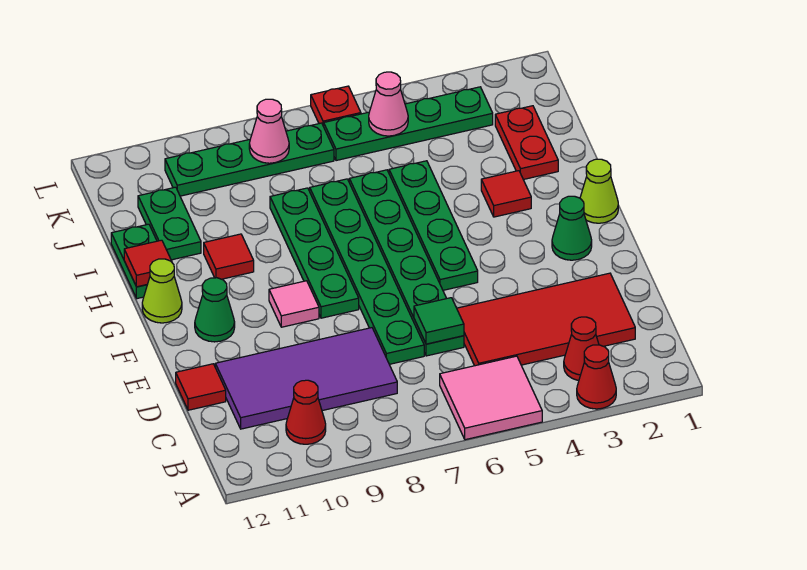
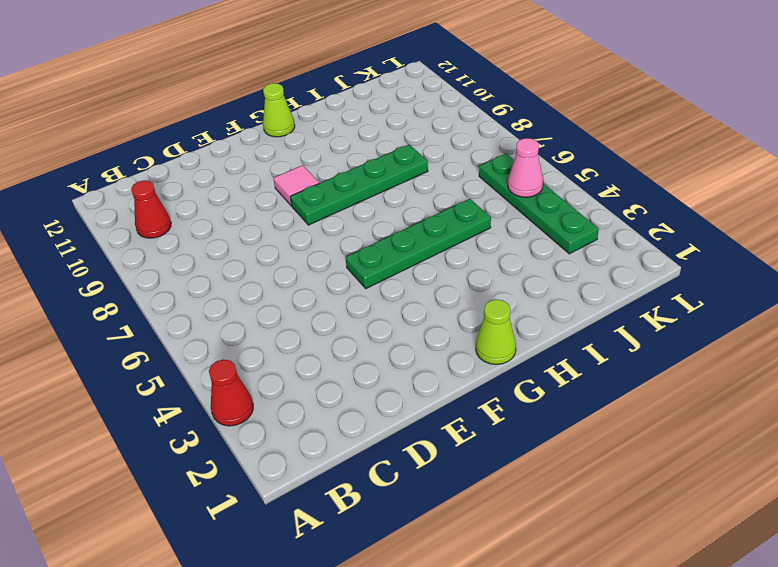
none -> pink tile A5:B6 level 1
none -> red cone B3 level 1
none -> red tile C2:D5 level 1

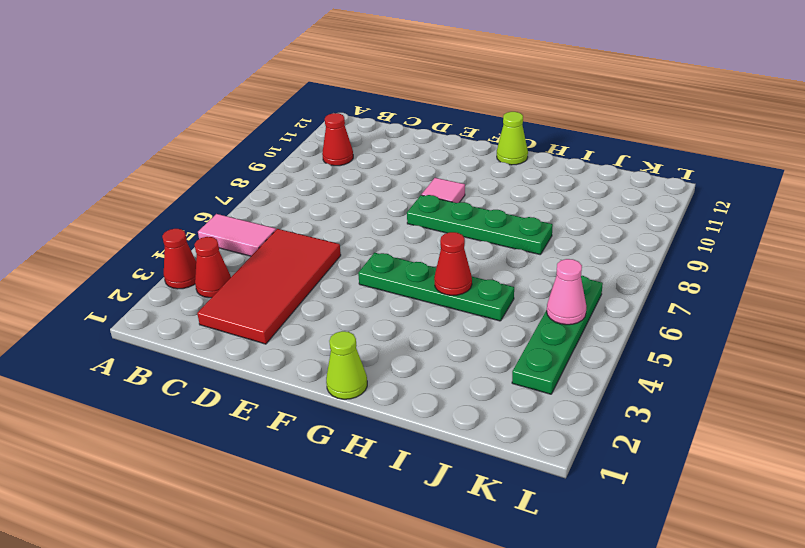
pink tile A5:B5 level 1 -> pink tile A5:B6 level 1
red cone H5 level 2 -> none
none -> purple tile C8:D11 level 1
none -> green plate D6:I6 level 1
none -> green plate D7:I7 level 1

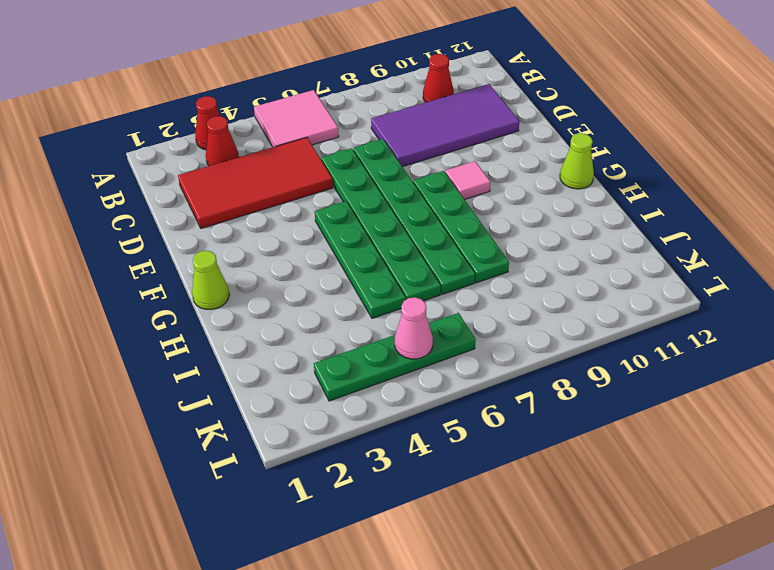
none -> red tile D12 level 1
none -> green cone F2 level 1
none -> green cone F11 level 1

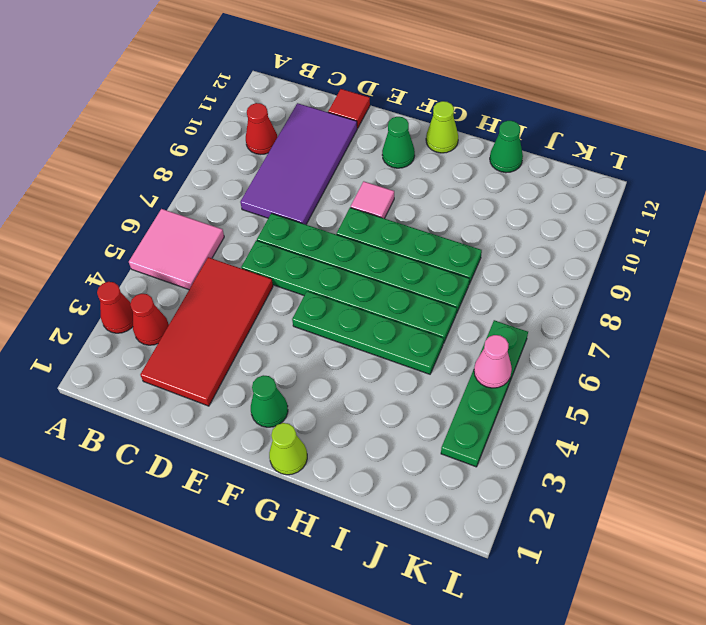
green cone I12 level 1 -> green plate H12:I12 level 1
none -> red tile H3 level 1
none -> red tile H10 level 1
none -> red plate I2:J2 level 1

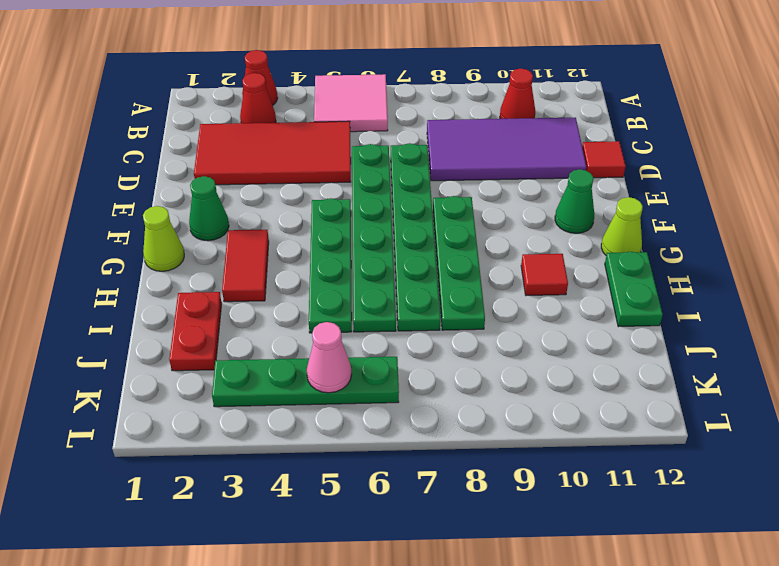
red tile G3:H3 level 1 -> red tile H3 level 1
none -> pink tile F9 level 1
none -> green plate I11:J11 level 1
none -> green plate K7:K10 level 1

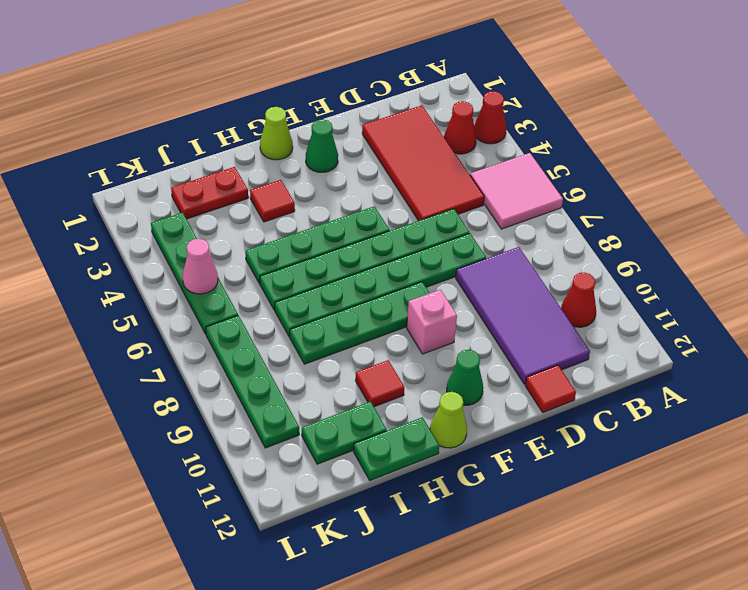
pink brick F9 level 1 -> pink tile F9 level 1
none -> red plate L6 level 1
none -> green tile D6 level 2
none -> red tile H12 level 2

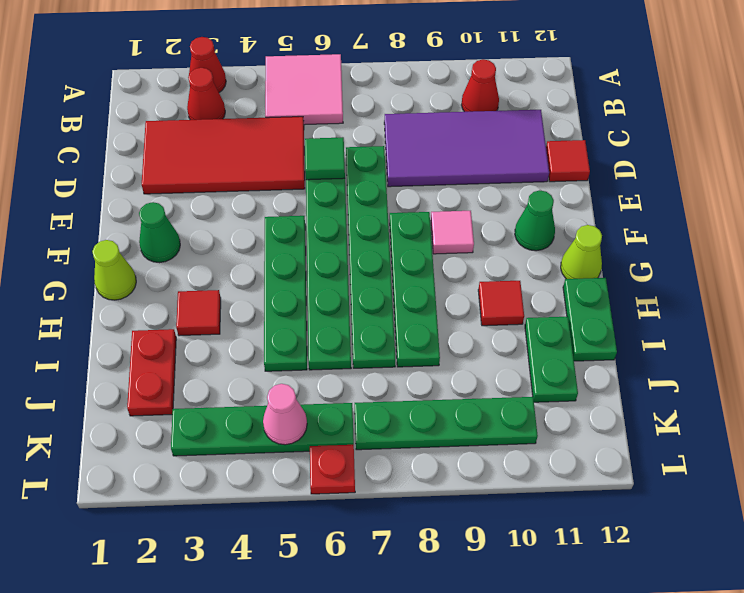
none -> red tile H12 level 2
none -> pink cone K8 level 2

